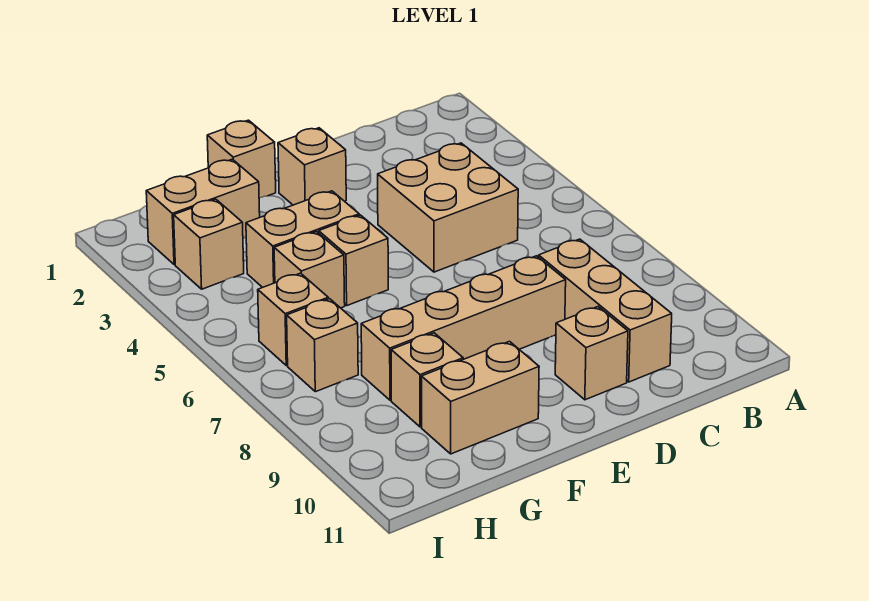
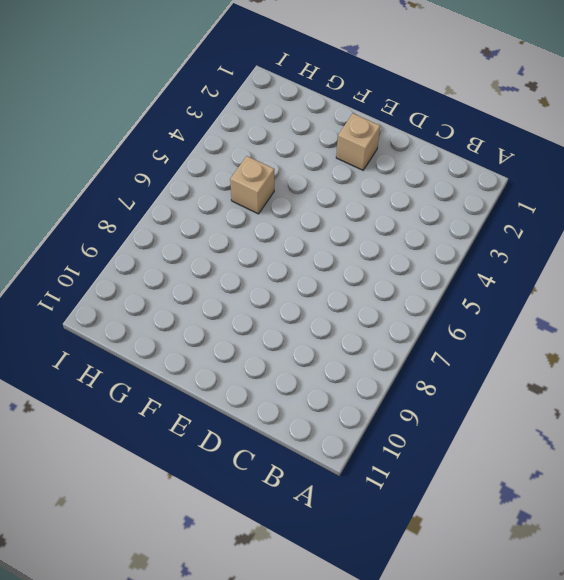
none -> tan brick C4:D5 level 1
none -> tan brick C8:C10 level 1
none -> tan brick D8:G8 level 1

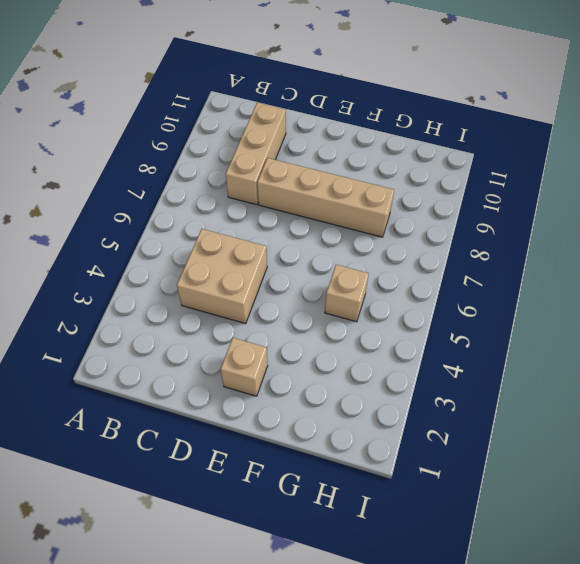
none -> tan brick D10 level 1
none -> tan brick F1 level 1
none -> tan brick F4:G4 level 1

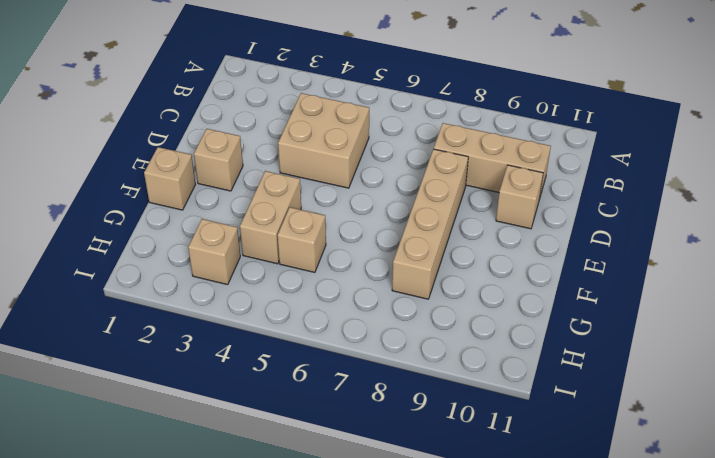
none -> tan brick F5 level 1
none -> tan brick F10:G10 level 1
none -> tan brick G2:H2 level 1

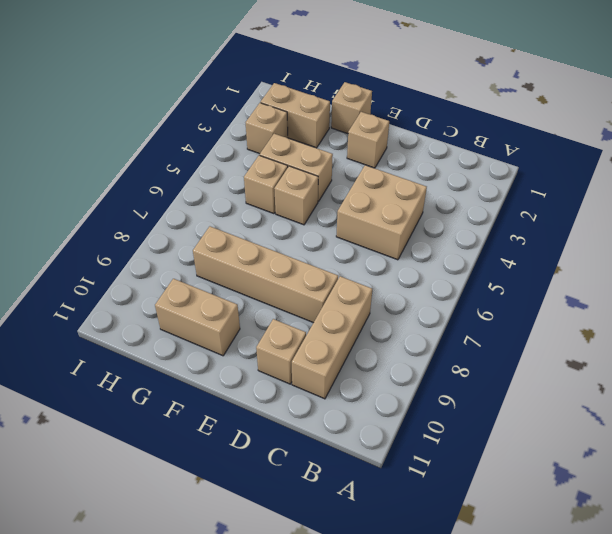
none -> tan brick G9 level 1
none -> tan brick H6 level 1
none -> tan brick H7 level 1

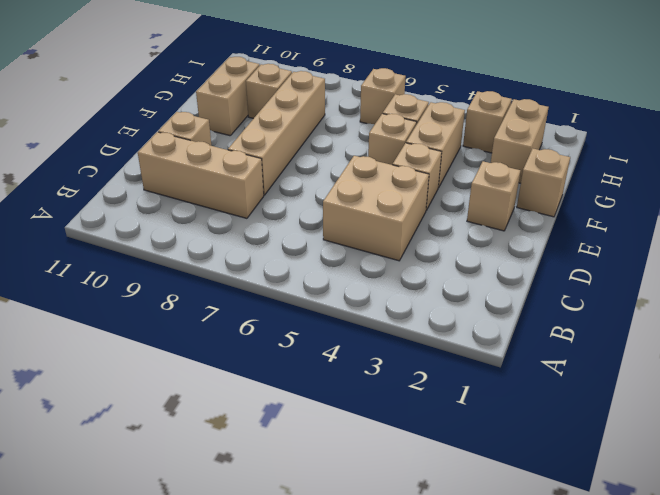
tan brick E4 level 1 -> tan brick H7 level 1

